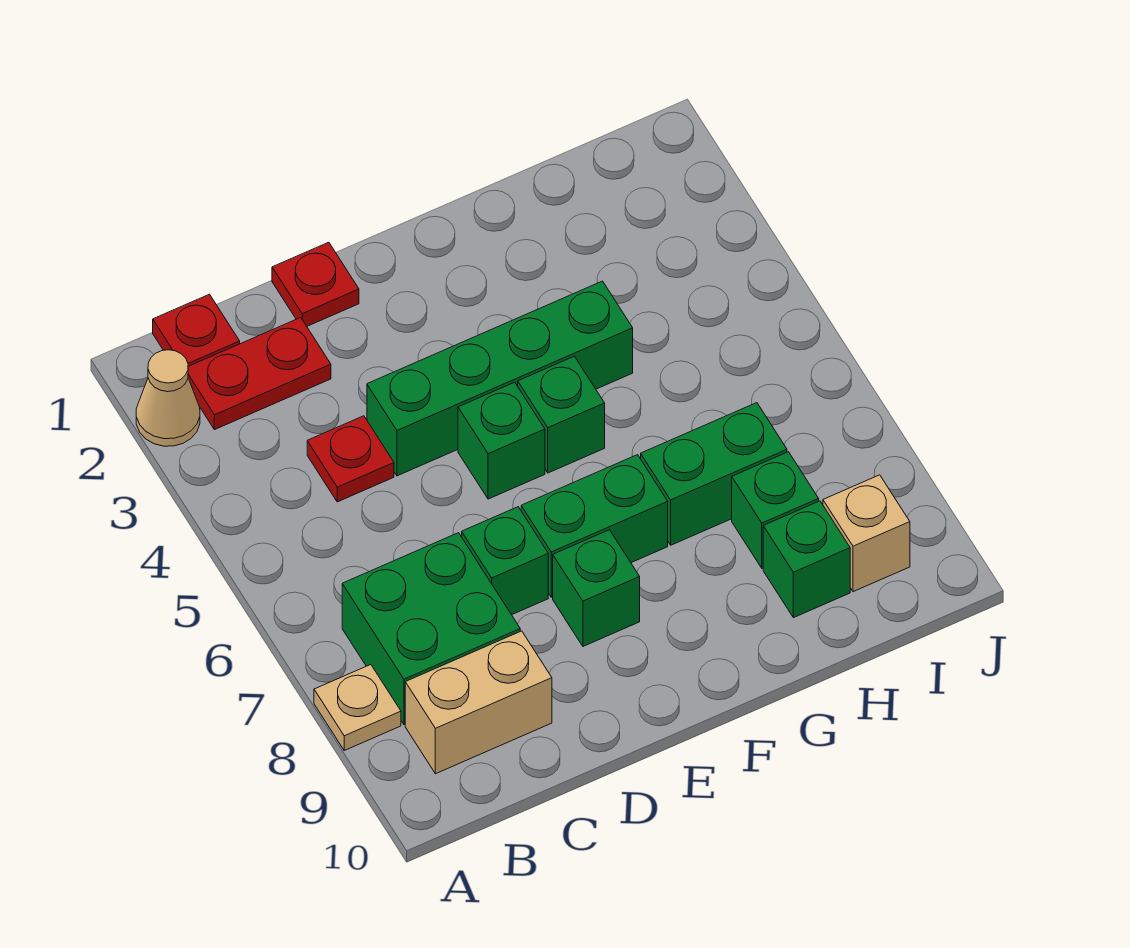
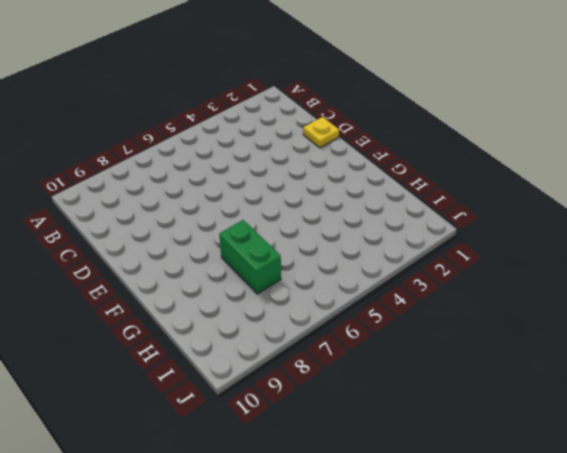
yellow plate D1 level 1 -> red plate D1 level 1
none -> tan cone A2 level 1
none -> tan plate A8 level 1
none -> red plate B1 level 1

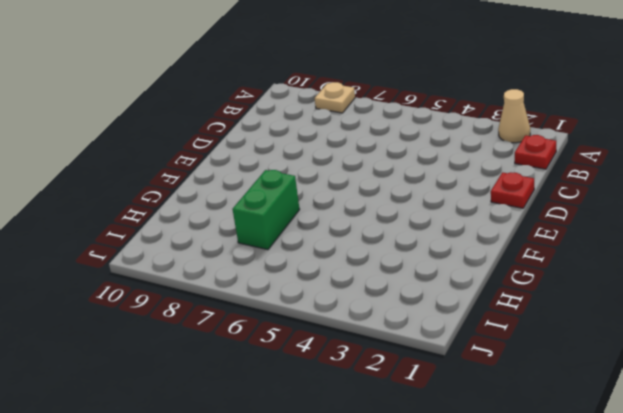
none -> red plate B2:C2 level 1
none -> green brick B7:C8 level 1
none -> tan brick B9:C9 level 1

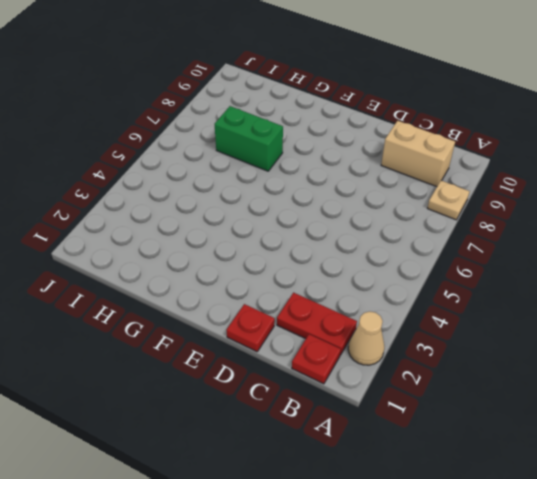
none -> green brick B7:C8 level 1
none -> red plate C4 level 1
none -> green brick D4:G4 level 1

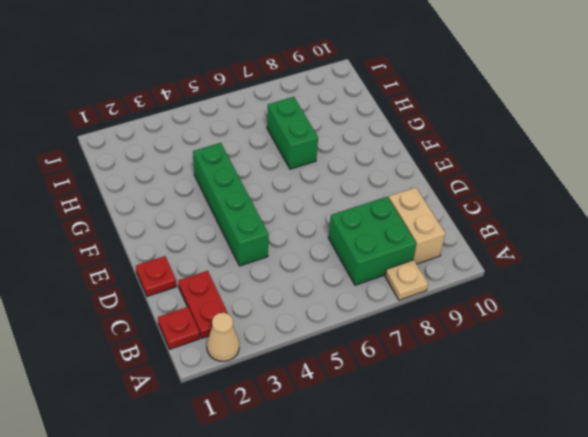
none -> red plate C4 level 1
none -> green brick D7 level 1
none -> green brick E5 level 1

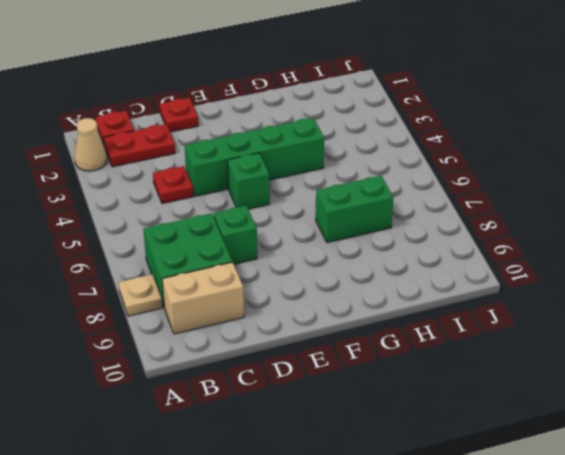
none -> green brick E7:F7 level 1
none -> green brick E8 level 1
none -> green brick F5 level 1

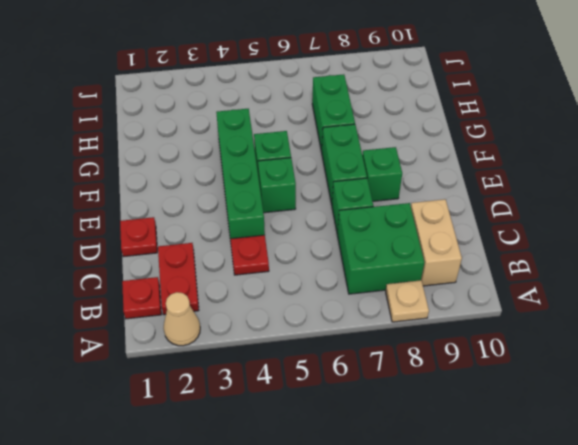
none -> green brick H8 level 1
none -> green brick H9 level 1
none -> tan brick I9 level 1

